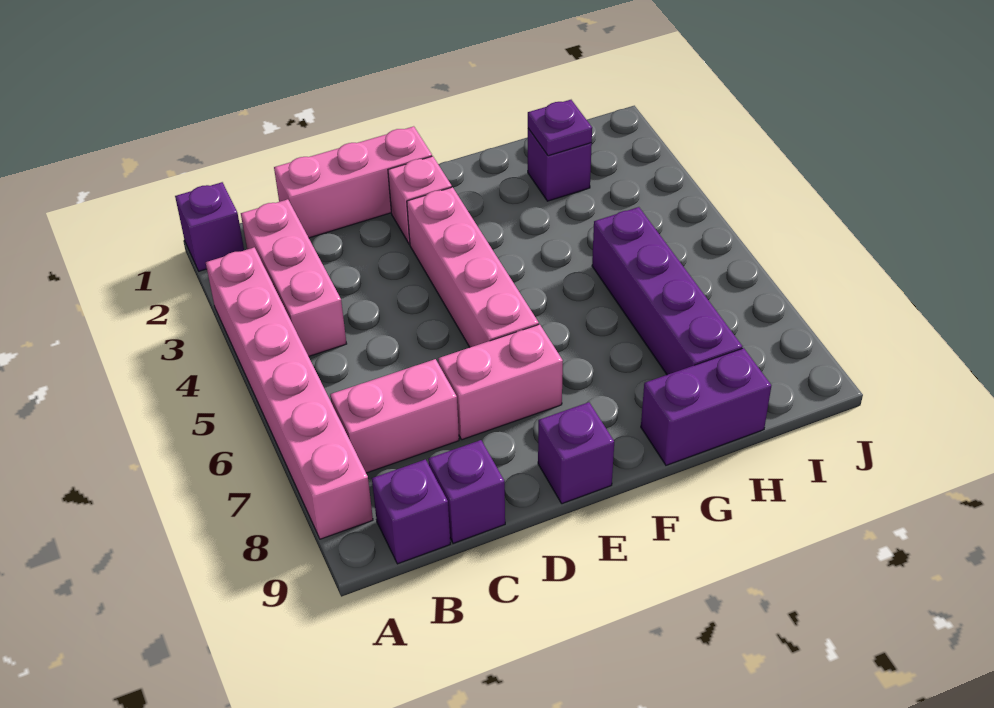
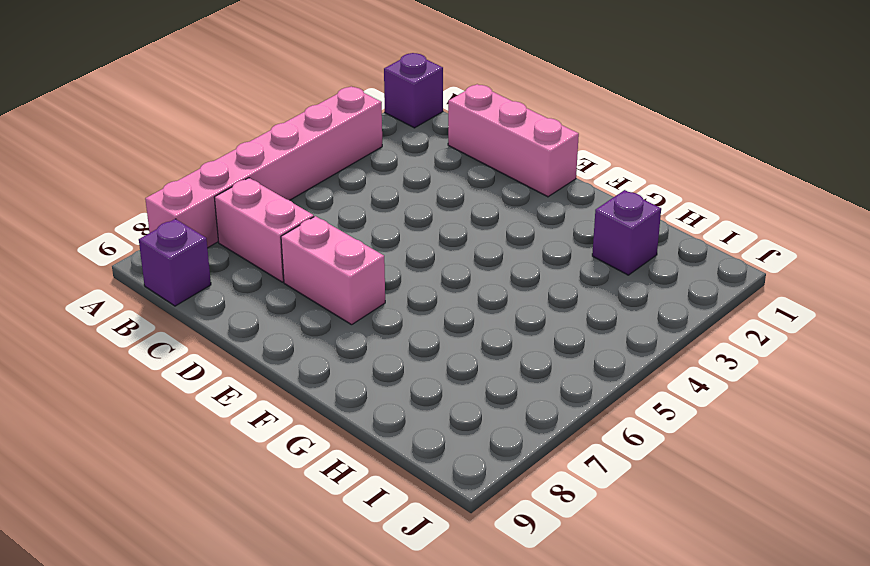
none -> pink brick B2:B4 level 1
none -> purple brick C9 level 1
none -> pink brick E2 level 1

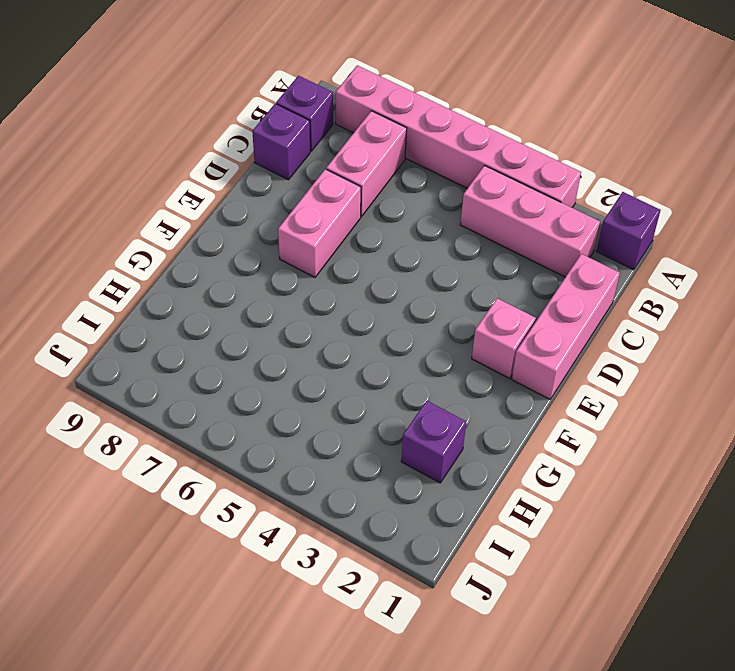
none -> pink brick E3:E6 level 1
none -> purple brick E9 level 1
none -> purple brick G9:H9 level 1

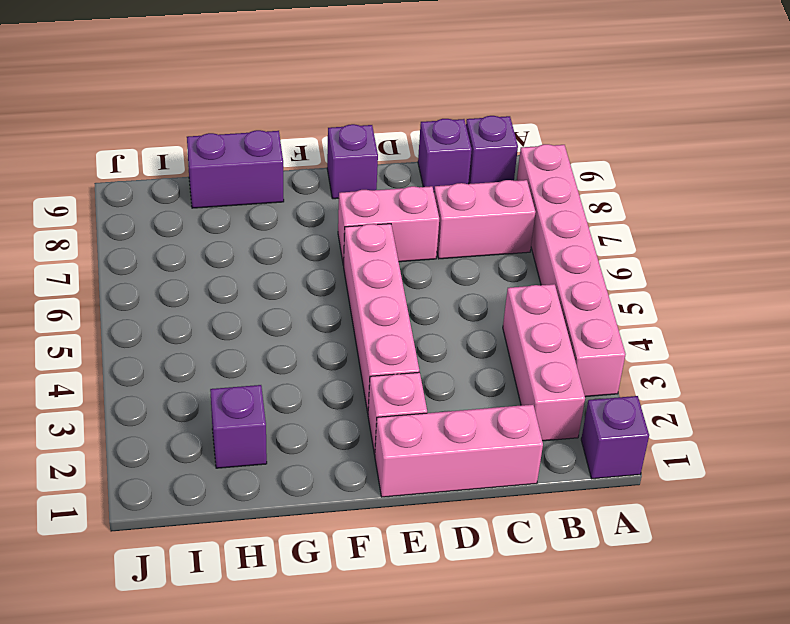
none -> purple brick H5:H8 level 1
none -> purple plate H2 level 2

